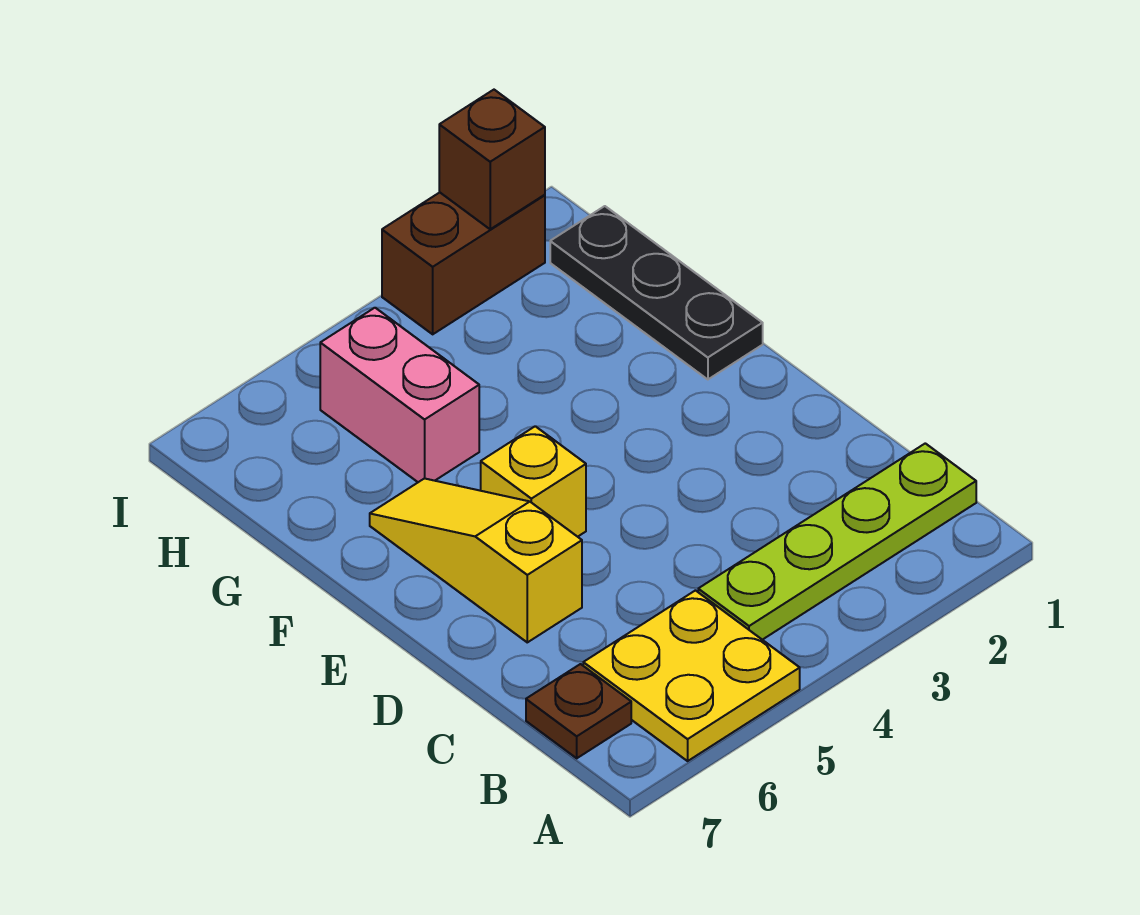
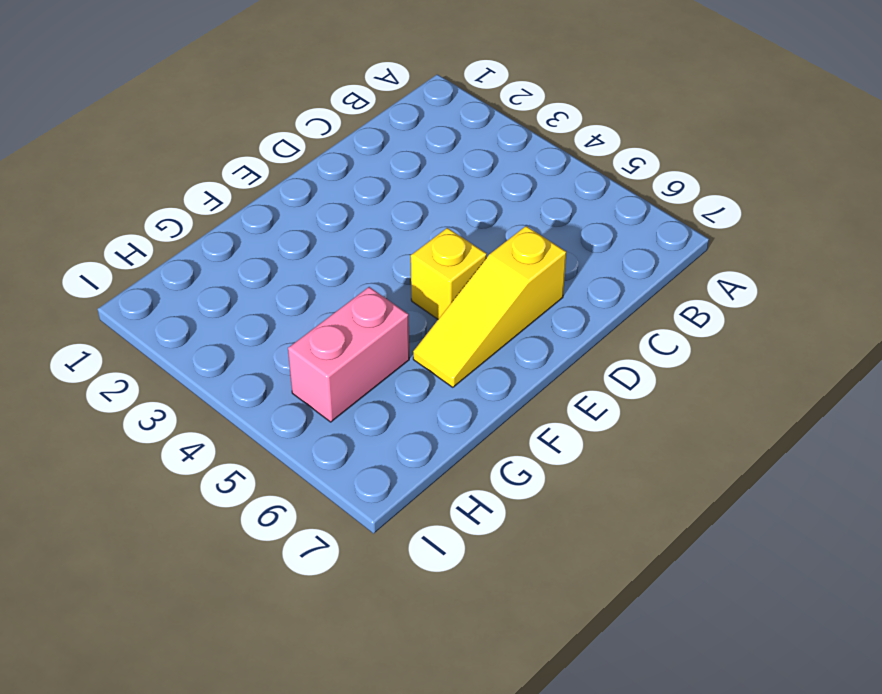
none -> yellow plate A5:B6 level 1
none -> lime plate B1:B4 level 1

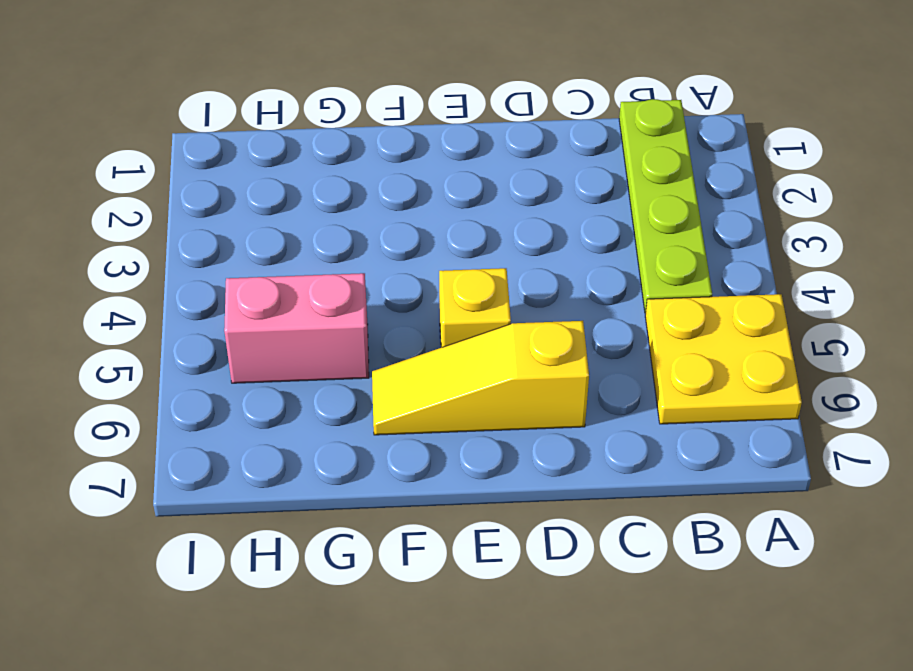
none -> brown plate B7 level 1
none -> black plate F1:H1 level 1

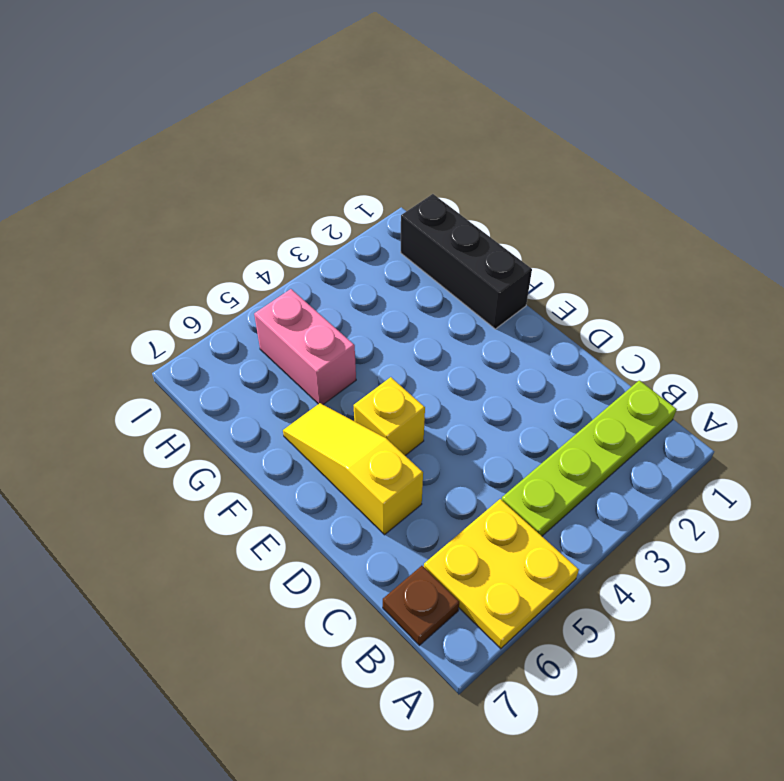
black brick F1:H1 level 1 -> black plate F1:H1 level 1
none -> brown brick I2:I3 level 1
none -> brown brick I2 level 2

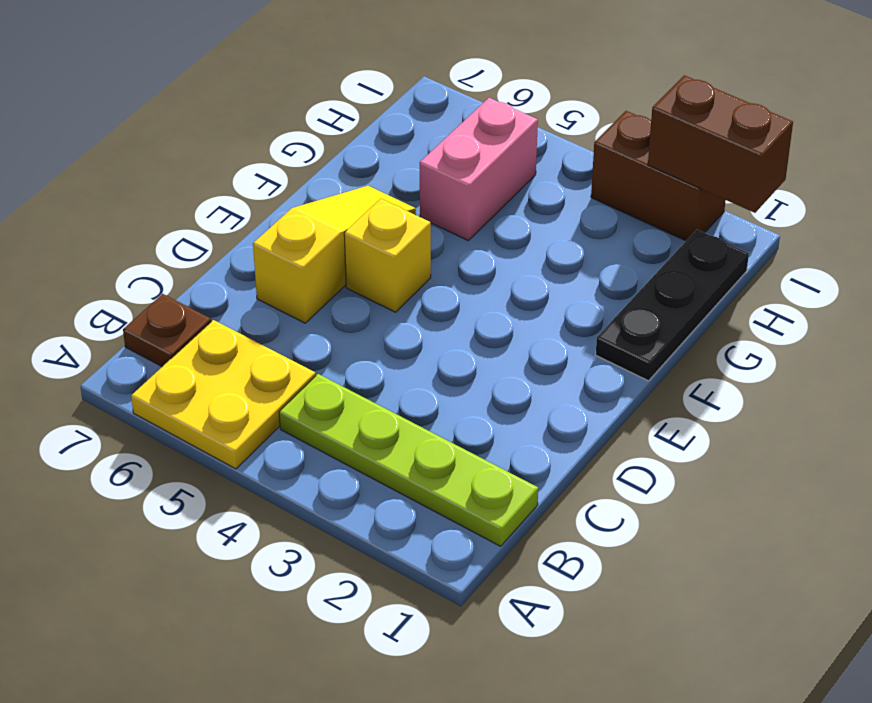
brown brick I1:I2 level 2 -> brown brick I2 level 2

